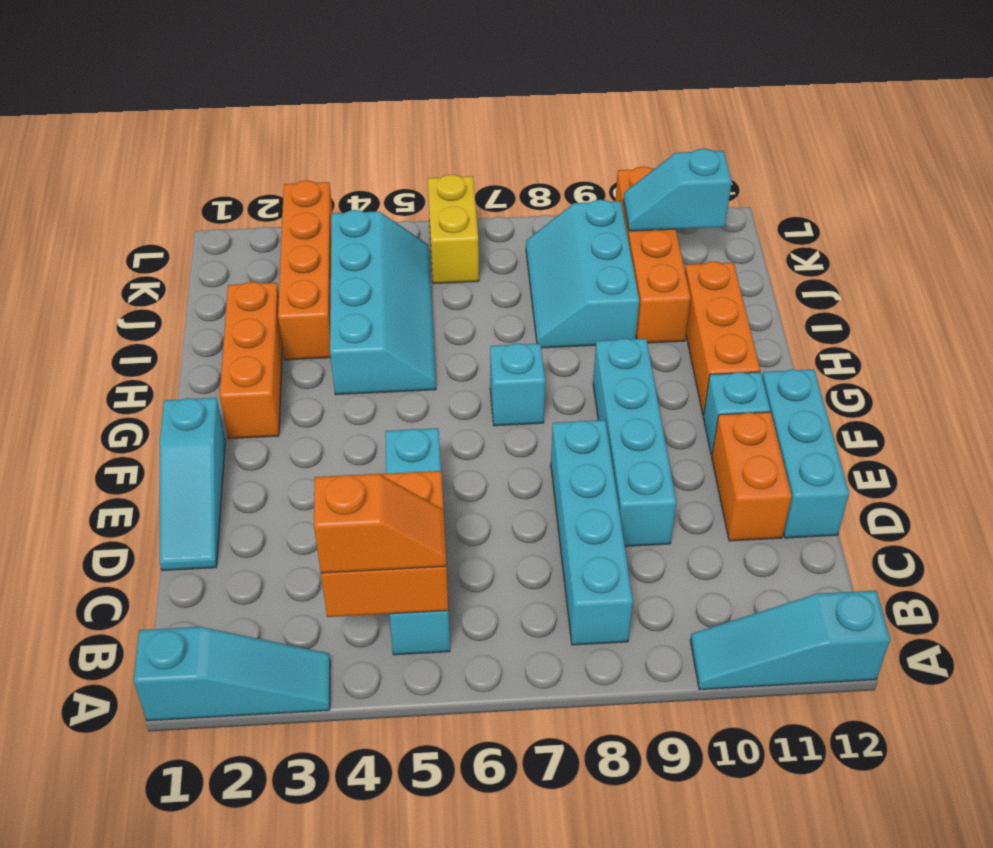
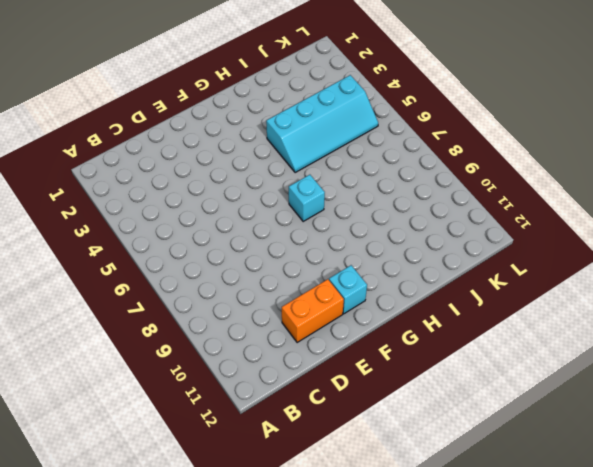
none -> cyan slope A1:A3 level 1 top 1
none -> cyan slope A10:A12 level 1 top 12
none -> cyan brick B5:E5 level 1

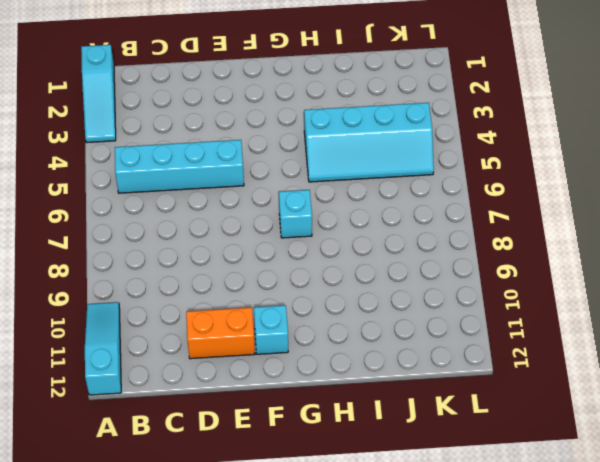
none -> cyan brick B8:E8 level 1
none -> cyan slope D1:F1 level 1 top F
none -> cyan brick D9:G9 level 1

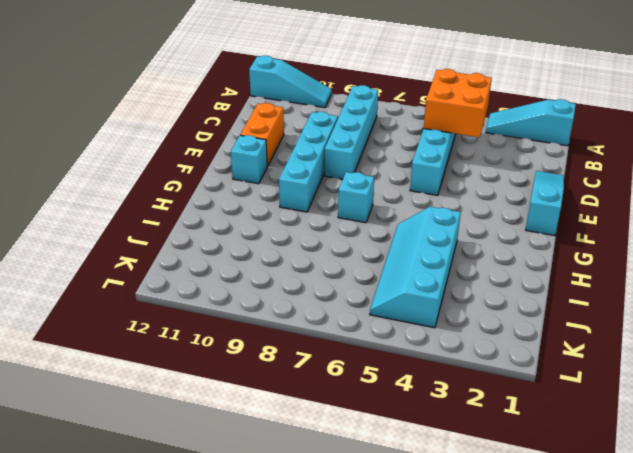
none -> cyan brick D12:F12 level 1
none -> orange brick G2:I2 level 1
none -> orange brick G11:I11 level 1

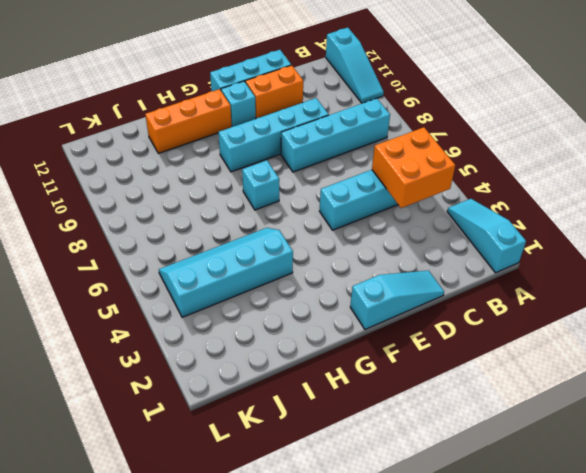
none -> orange brick G2:I2 level 1
none -> orange brick I3:L3 level 1
none -> cyan slope I8:K9 level 1 top 9

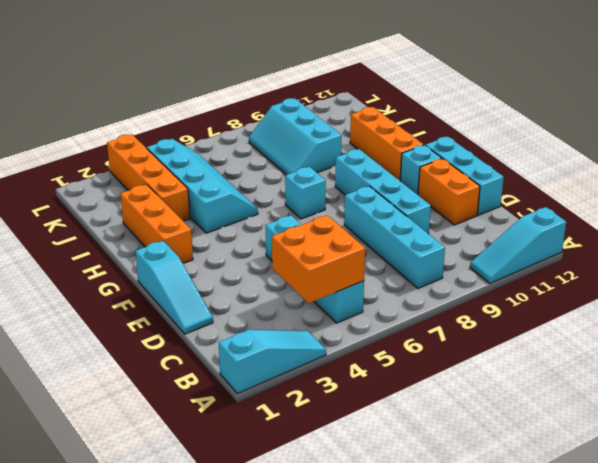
none -> orange brick I10:L10 level 1
none -> yellow brick K6:L6 level 1
none -> cyan slope K10:K11 level 2 top 11

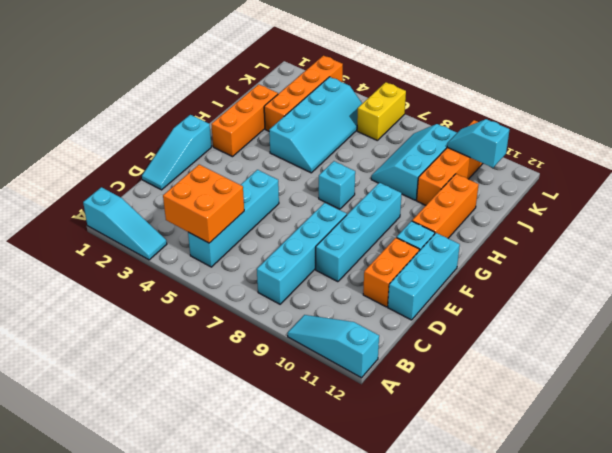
none -> orange slope B4:B5 level 3 top 4

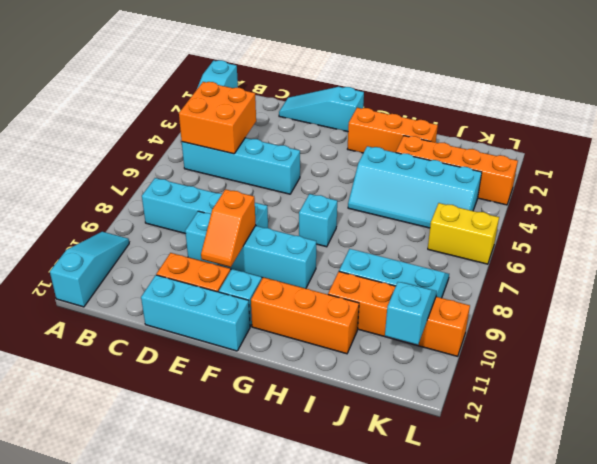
orange slope E9:E10 level 2 top 9 -> orange slope B4:B5 level 3 top 4

